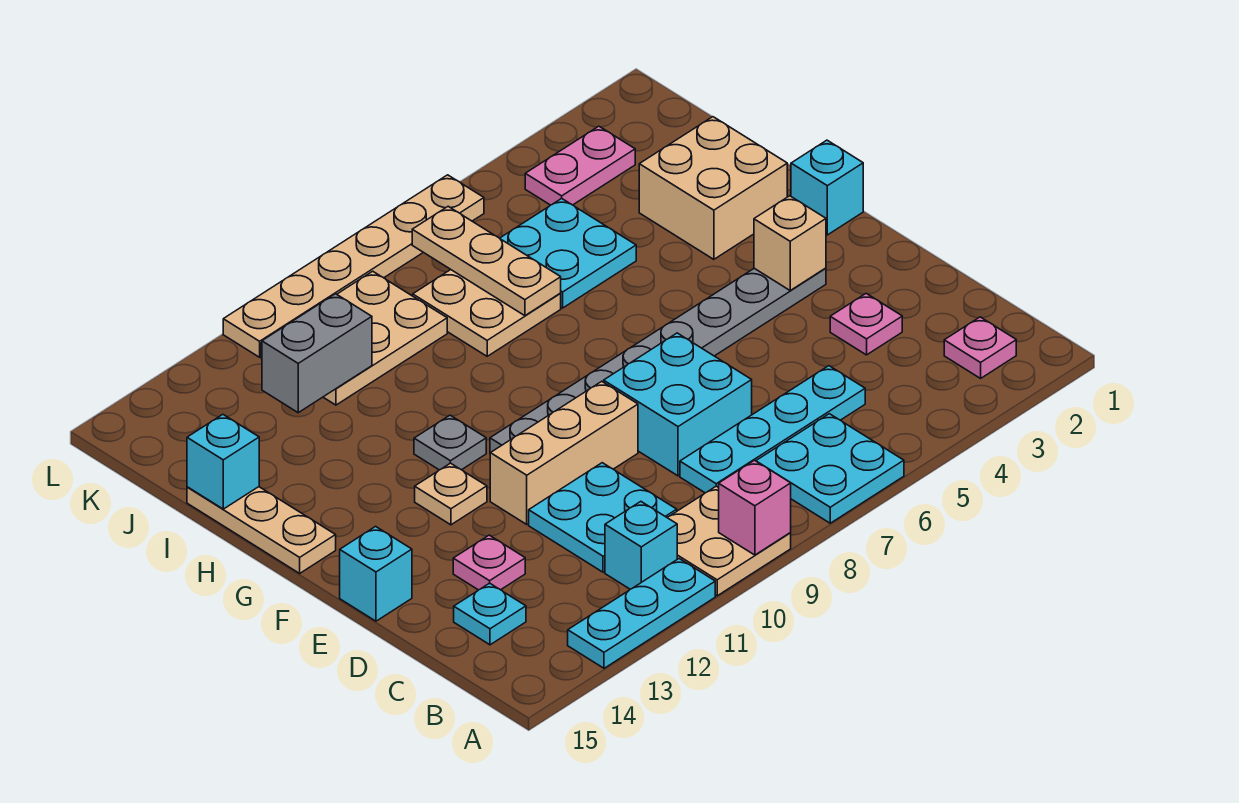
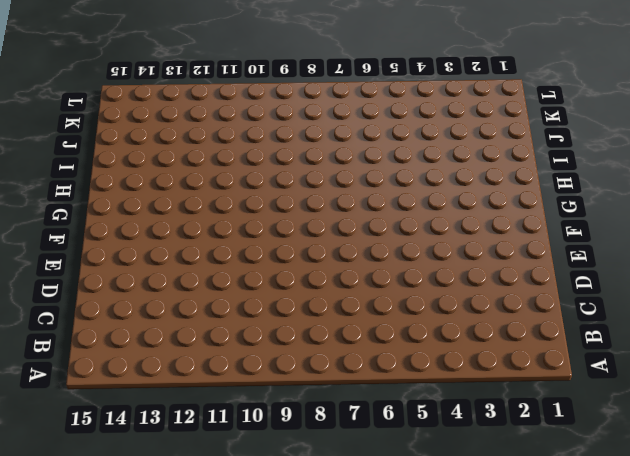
none -> cyan plate A6:B7 level 1
none -> tan plate A9:B10 level 1
none -> cyan plate A11:A13 level 1

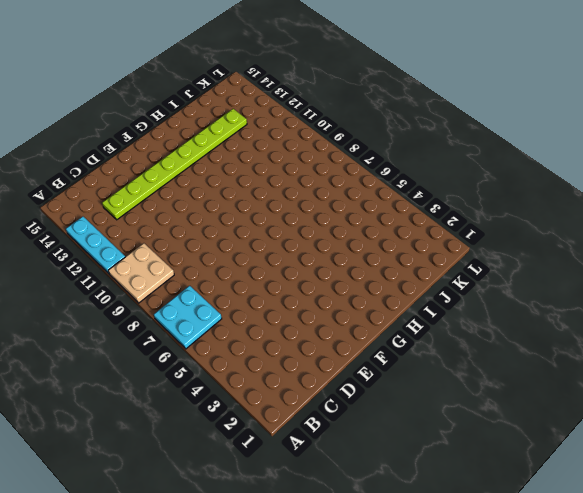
lime plate C13:J13 level 1 -> pink plate D13 level 1
none -> pink plate B2 level 1
none -> cyan brick B11 level 1
none -> cyan plate C5:C8 level 1

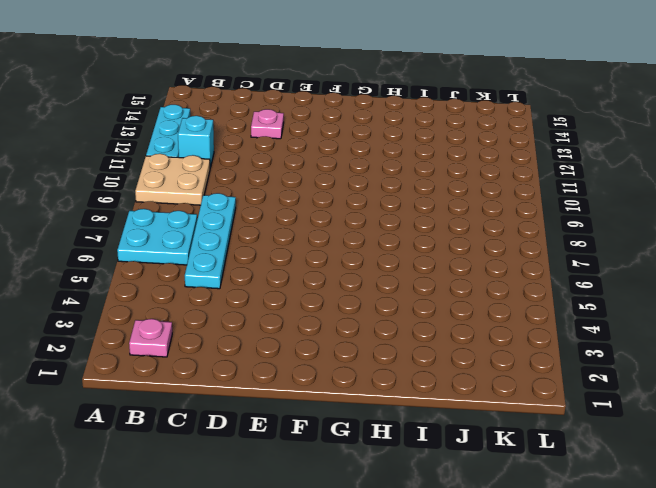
none -> cyan plate C10:D11 level 1
none -> cyan plate C14 level 1
none -> pink plate D3 level 1

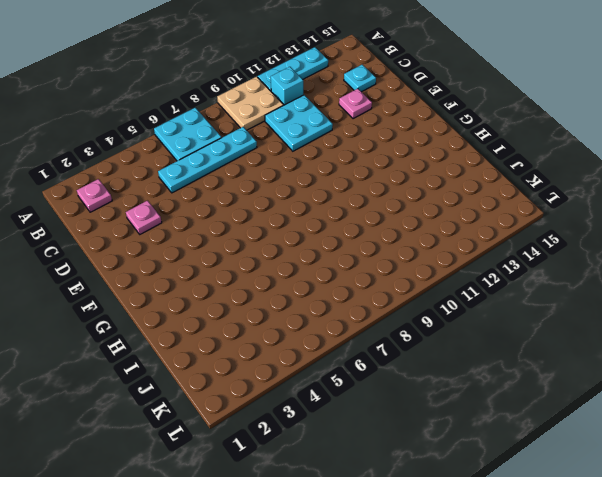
none -> cyan brick D7:E8 level 1
none -> tan brick E9:E11 level 1
none -> cyan brick E15 level 1

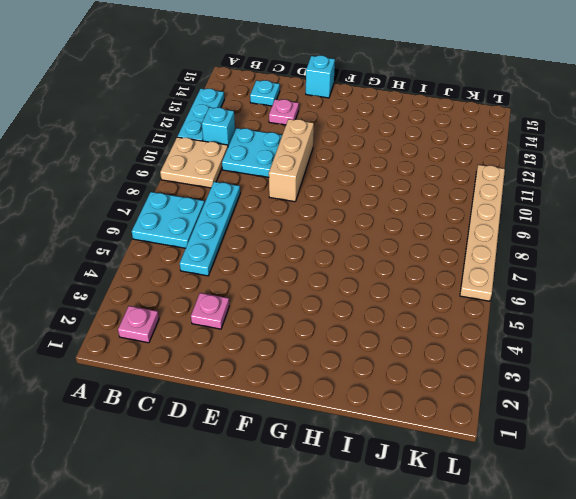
none -> cyan brick D7:E8 level 1
none -> grey plate F3:F10 level 1
none -> tan plate F12 level 1

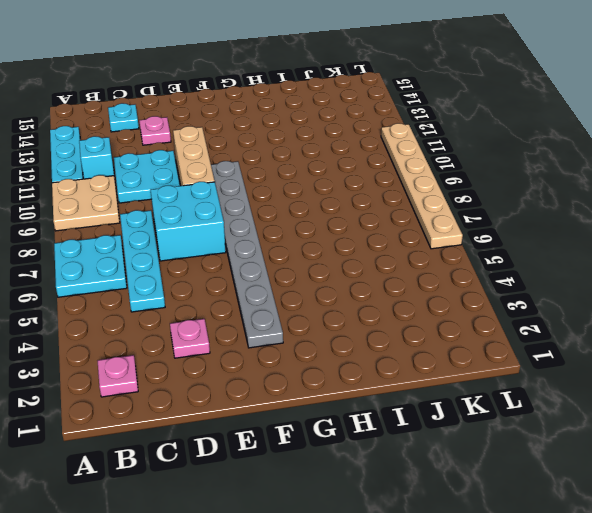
none -> cyan brick E15 level 1
none -> tan plate F12 level 1
none -> cyan brick G1 level 1

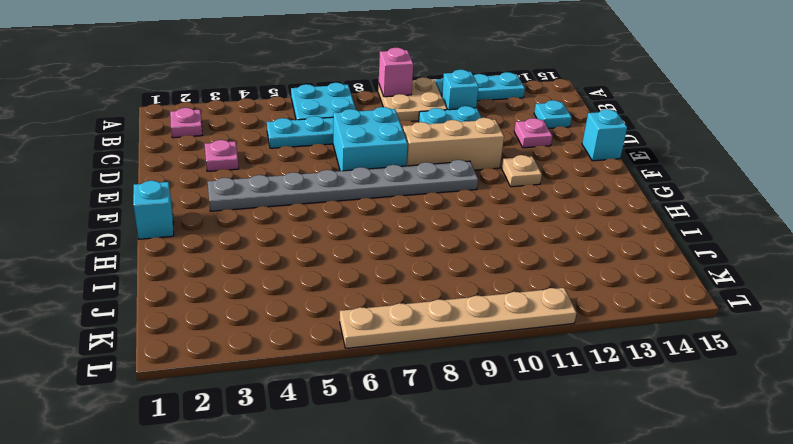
none -> grey plate G11 level 1
none -> tan plate G15:I15 level 1
none -> tan brick H2:I3 level 1

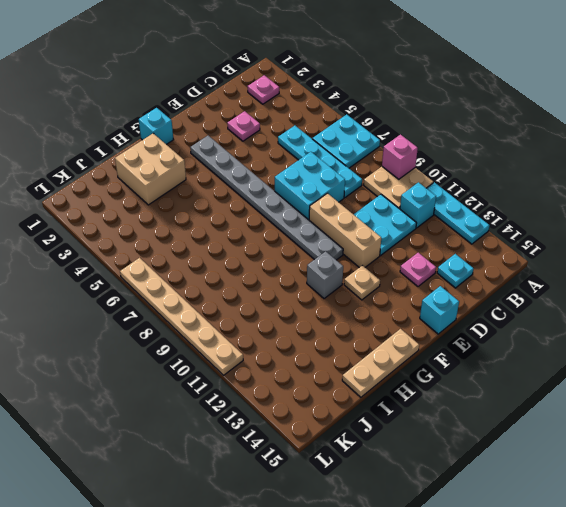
grey brick G11 level 1 -> grey plate G11 level 1
none -> cyan plate I5:J6 level 1
none -> tan plate I7:J8 level 1
none -> tan plate J9:K11 level 1

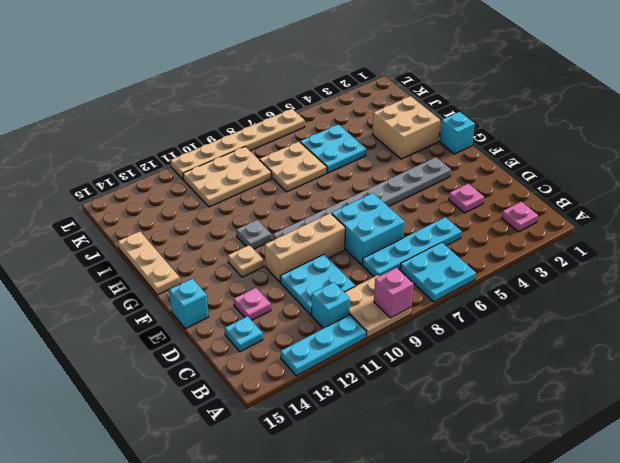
none -> pink plate K3:K4 level 1
none -> tan brick F3 level 2
none -> tan plate I7:K7 level 2

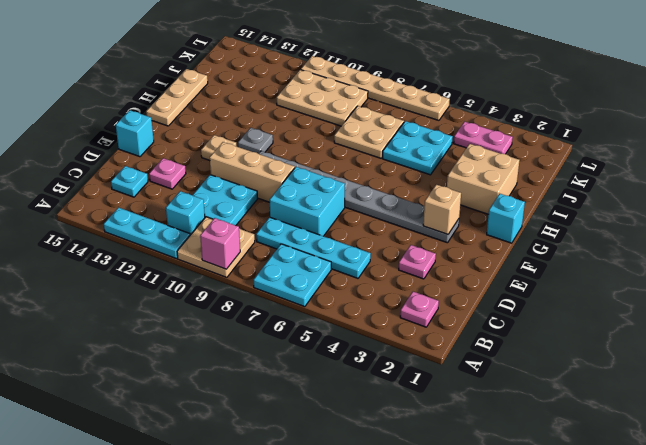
none -> tan plate I7:K7 level 2
none -> cyan brick I15 level 2
none -> grey brick J11:J12 level 2

